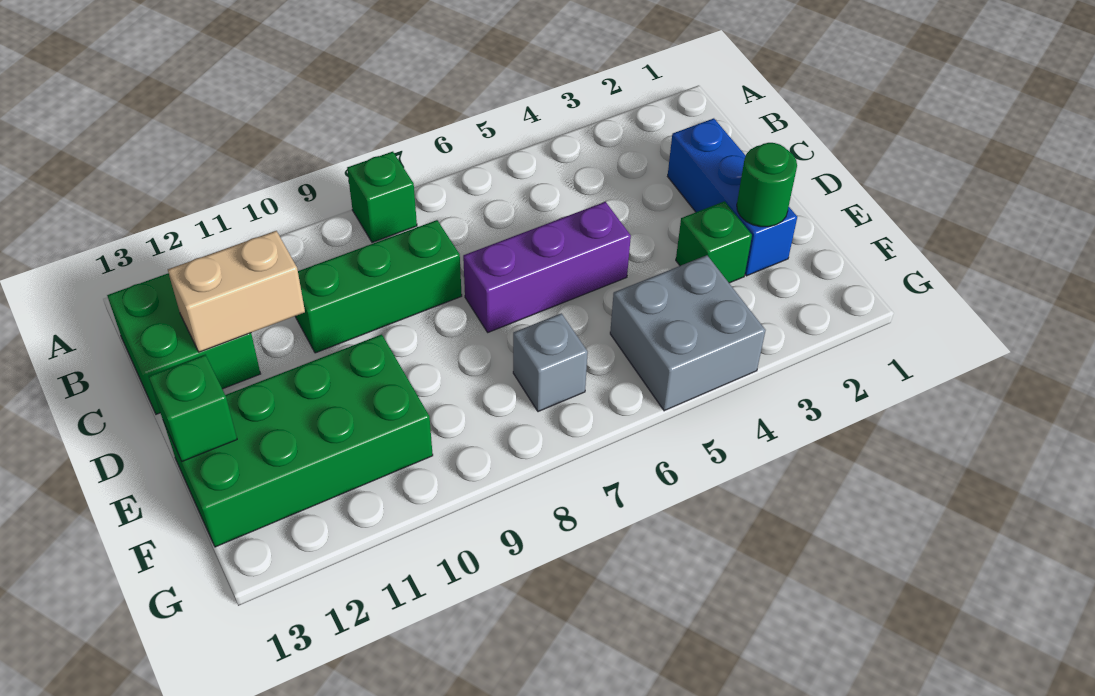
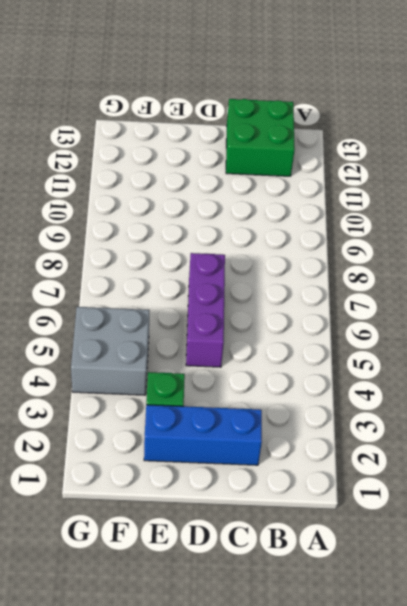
none -> green brick A8 level 1
none -> green brick C8:C10 level 1
none -> green brick E10:F13 level 1

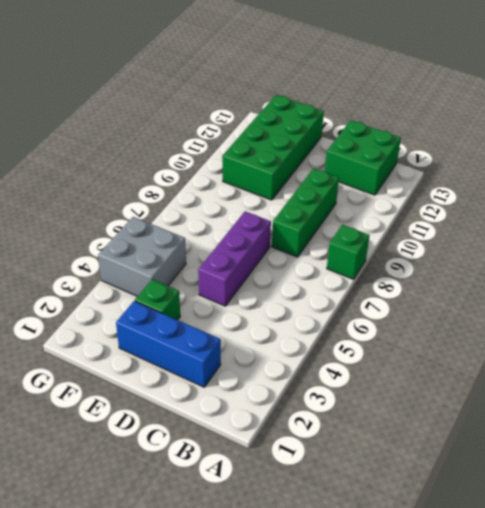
none -> grey brick F7 level 1
none -> tan brick C11:C12 level 2
none -> green round brick E2 level 2

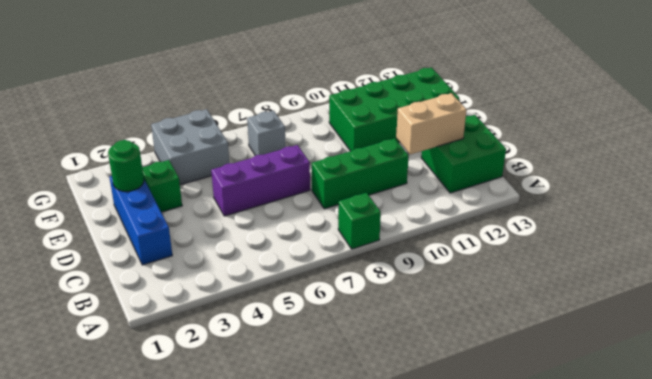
none -> green brick E13 level 2

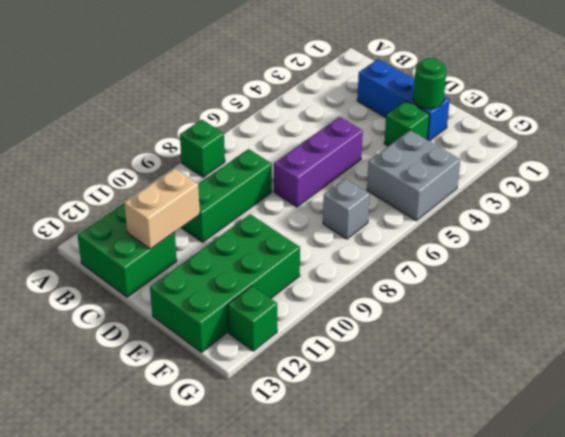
green brick G12 level 1 -> green brick E13 level 2

